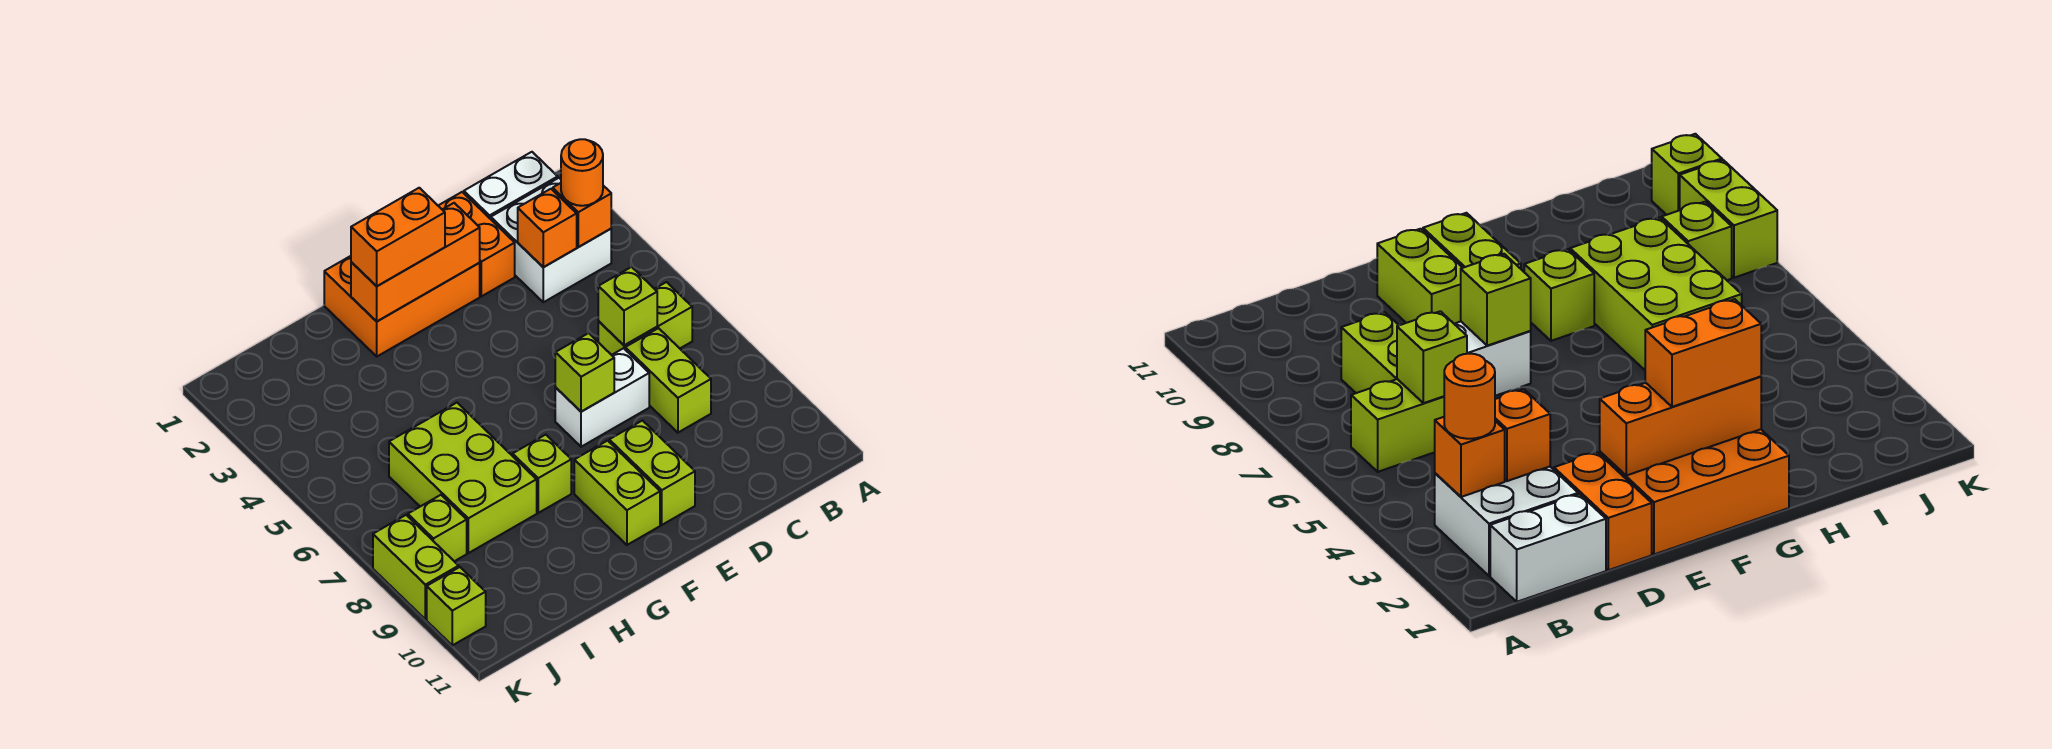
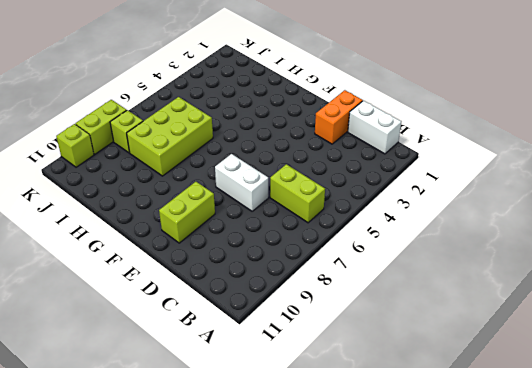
none -> white brick B2:C3 level 1
none -> lime brick C7:C8 level 1
none -> orange brick E1:G2 level 1

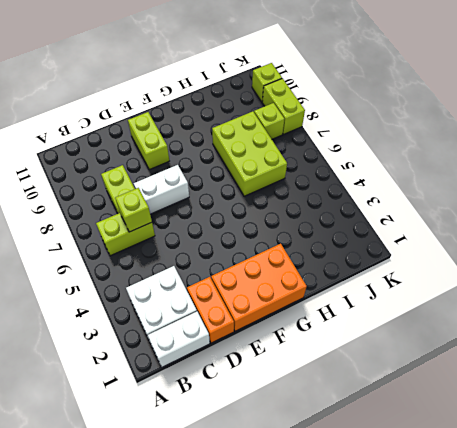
none -> lime brick F9:F10 level 1
none -> lime brick G8 level 1
none -> orange brick B3 level 2

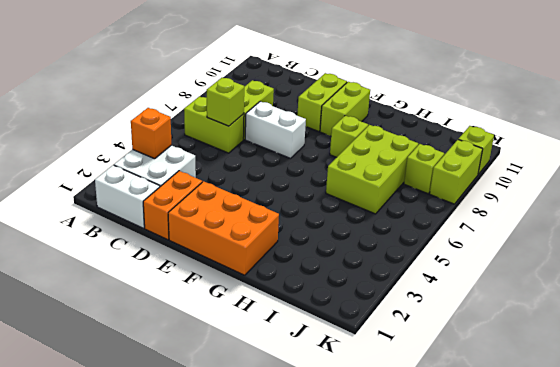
none -> orange brick C3 level 2
none -> orange brick E2:G2 level 2
none -> lime brick E7 level 2

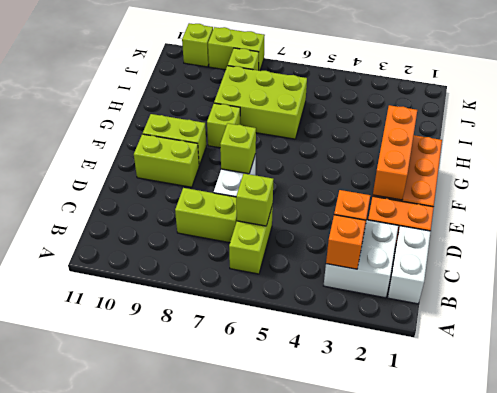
none -> orange round brick B3 level 3
none -> orange brick F2:G2 level 3

